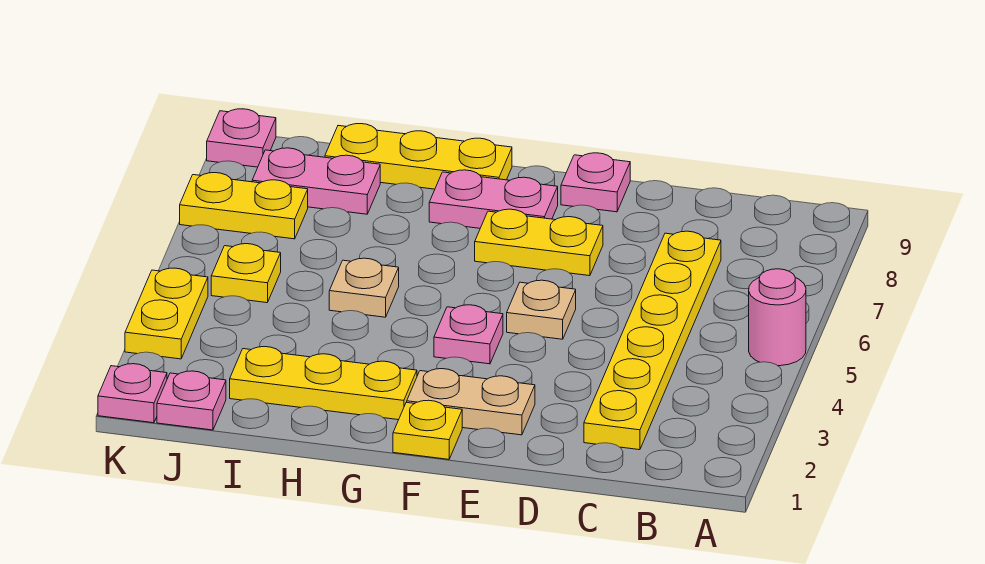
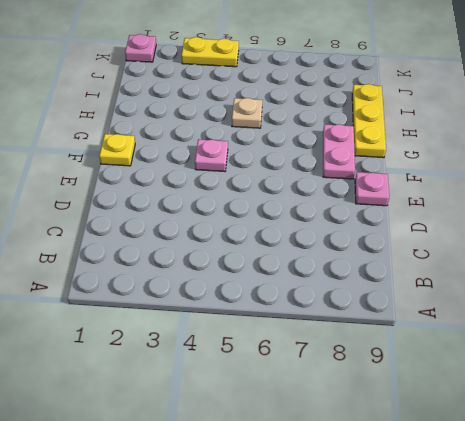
none -> pink round brick A5 level 1
none -> yellow plate C2:C7 level 1
none -> tan plate E2:F2 level 1

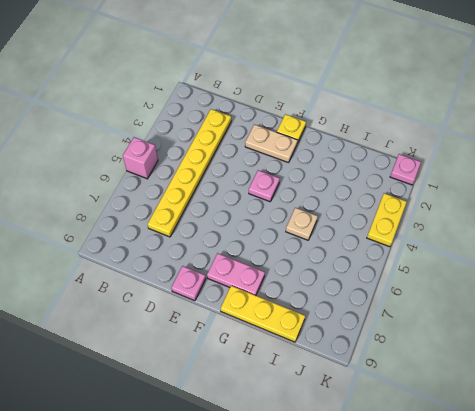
pink brick A5 level 1 -> pink round brick A5 level 1
none -> tan plate E5 level 1
none -> yellow plate E7:F7 level 1
none -> yellow plate G2:I2 level 1

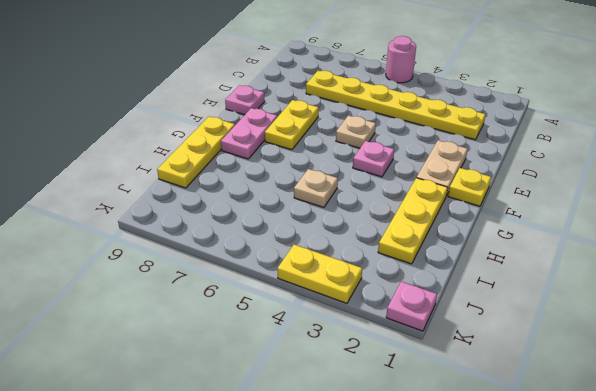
none -> pink plate I8:J8 level 1
none -> pink plate J1 level 1
none -> yellow plate J5 level 1

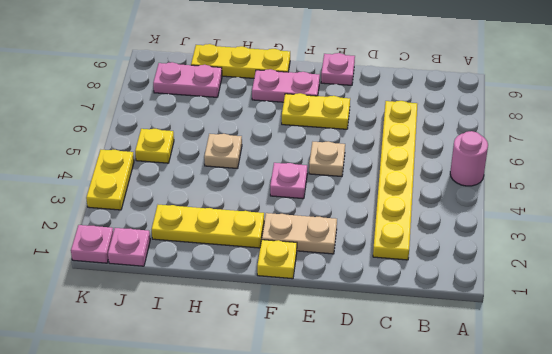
none -> yellow plate J7:K7 level 1
none -> pink plate K9 level 1

